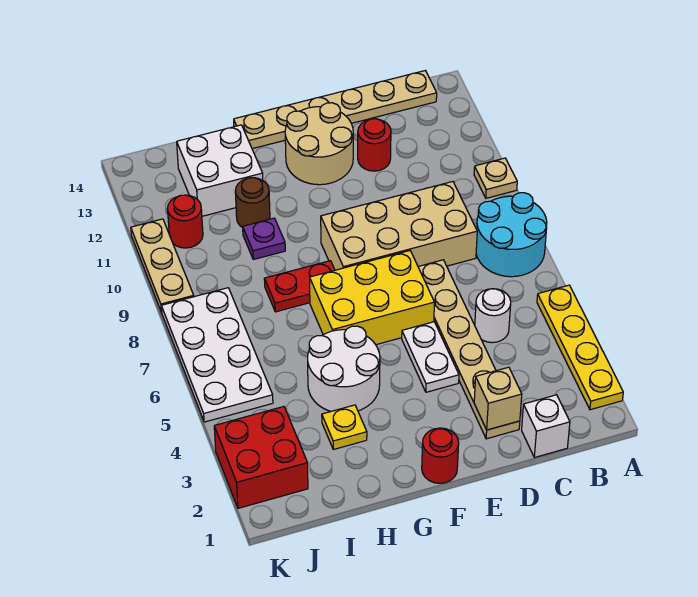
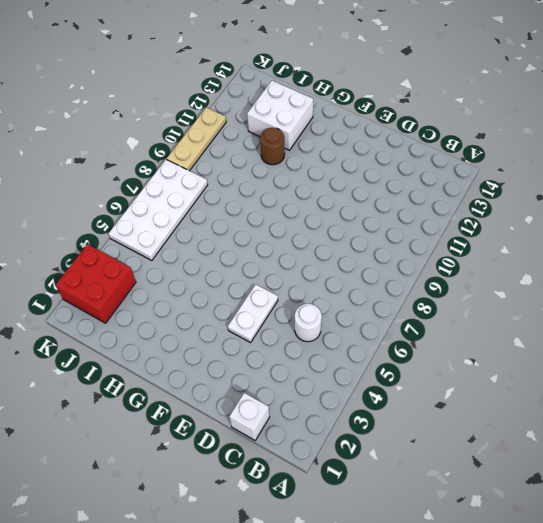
none -> yellow plate A2:A5 level 1
none -> cyan round brick A7:B8 level 1
none -> tan plate A10 level 1

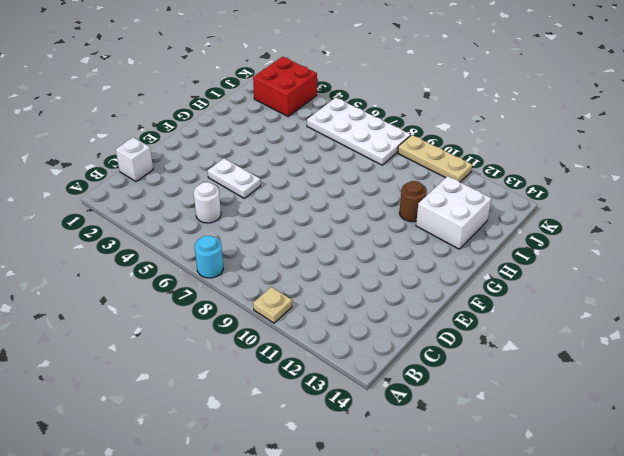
cyan round brick A7 level 1 -> cyan round brick A7:B8 level 1
none -> yellow plate A2:A5 level 1
none -> tan plate B14:G14 level 1
none -> tan brick C8:F9 level 1

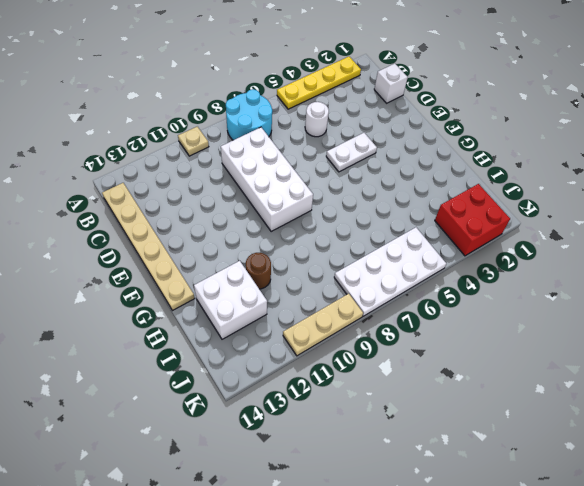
white brick C8:F9 level 1 -> tan brick C8:F9 level 1
none -> tan plate D2:D7 level 1
none -> red round brick D12 level 1
none -> yellow brick E6:G7 level 1

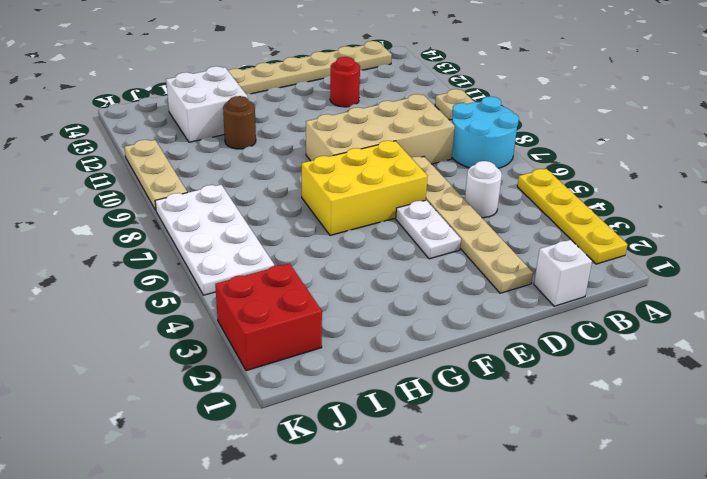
none -> tan round brick E12:F13 level 1
none -> red round brick F1 level 1
none -> white round brick G4:H5 level 1

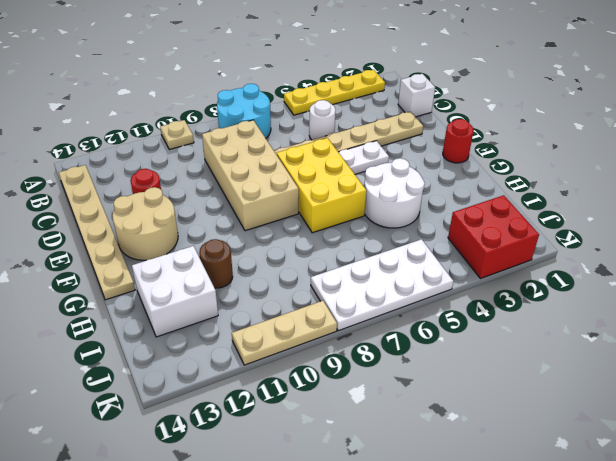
none -> red plate G8:H8 level 1
none -> yellow plate H3 level 1
none -> purple plate H10 level 1

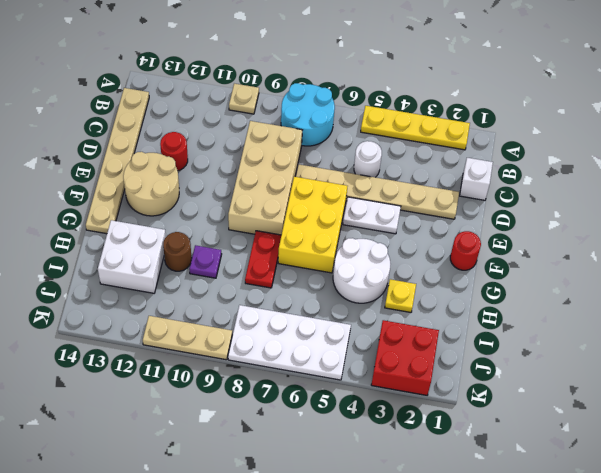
none -> red round brick J11 level 1
none -> tan brick D2 level 2

